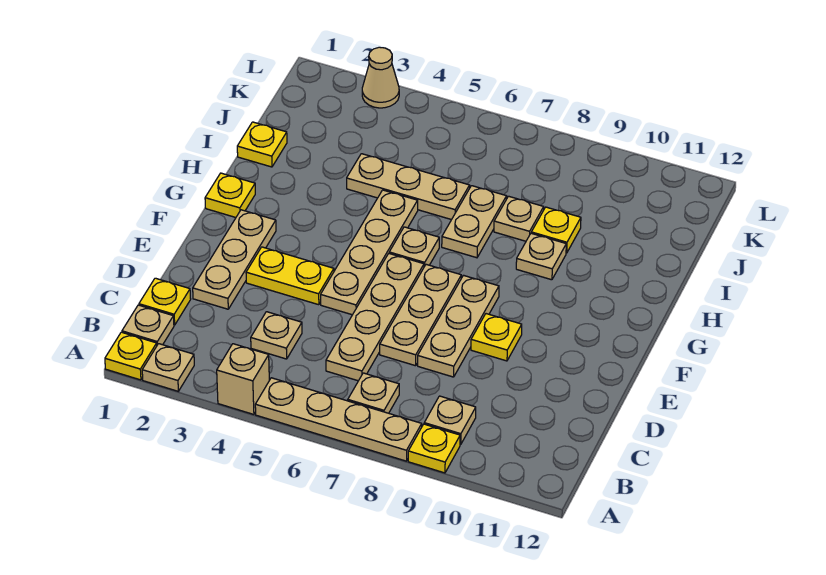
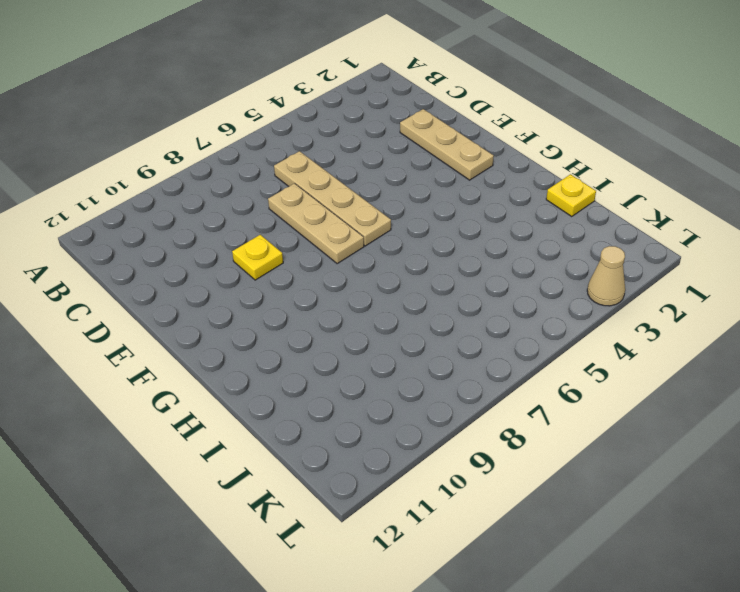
none -> yellow plate A1 level 1
none -> tan plate A2 level 1
none -> tan brick A4 level 1

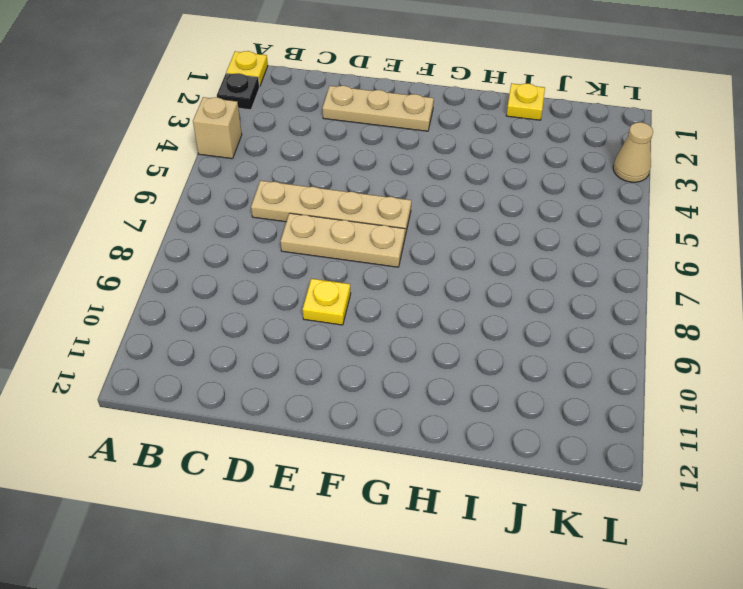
black plate A2 level 1 -> tan plate A2 level 1
none -> tan plate A5:A8 level 1
none -> yellow plate A9 level 1
none -> tan plate B1 level 1

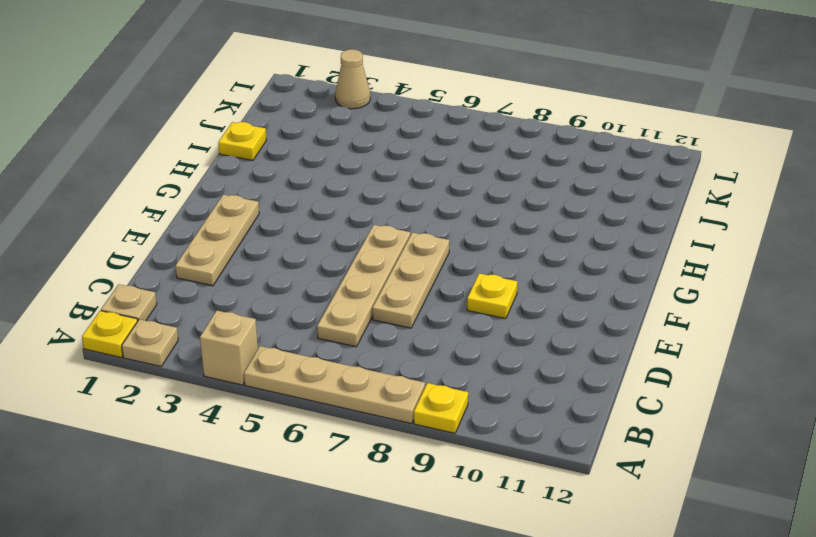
none -> tan plate B7 level 1
none -> tan plate B9 level 1
none -> yellow plate C1 level 1

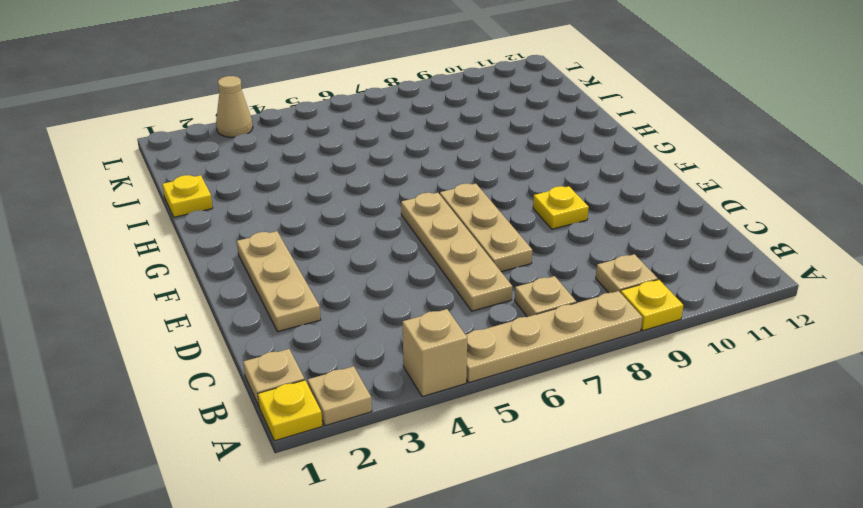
none -> yellow plate C1 level 1
none -> tan plate C4 level 1
none -> tan plate D8:F8 level 1

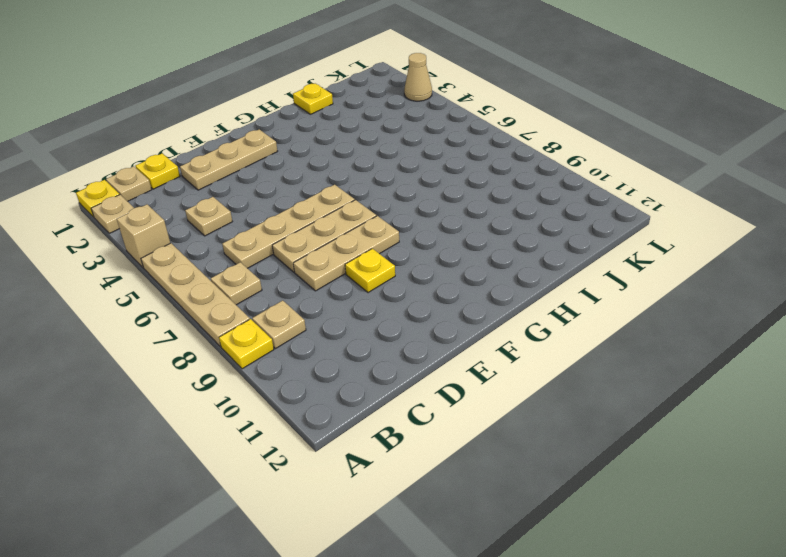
none -> yellow plate E3:E4 level 1
none -> tan plate E5:H5 level 1
none -> yellow plate G1 level 1

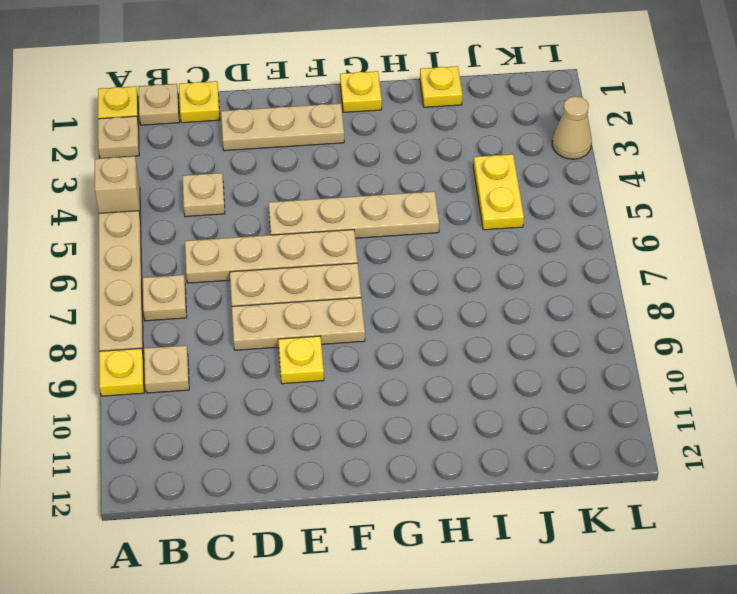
yellow plate J4:J5 level 1 -> yellow plate E3:E4 level 1
none -> tan plate G6 level 1
none -> tan plate H7:I7 level 1
none -> tan plate H9 level 1

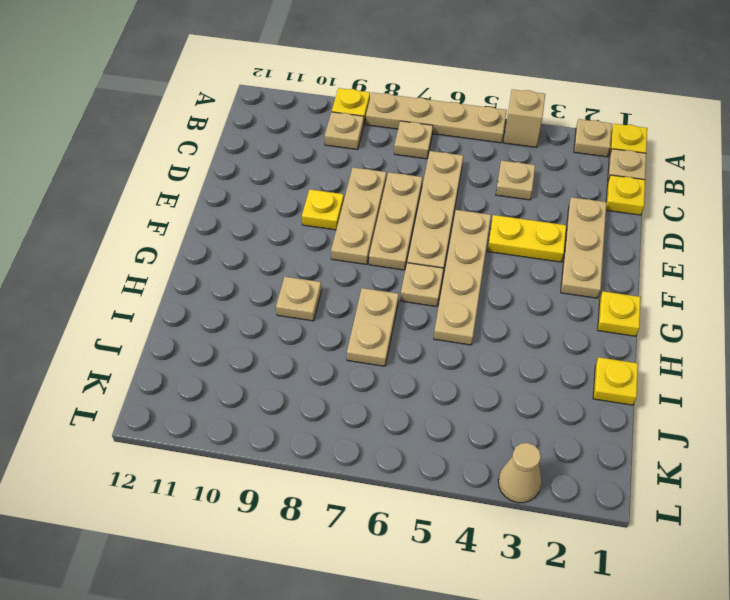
none -> tan plate I4:I6 level 1
none -> tan plate I8 level 1
none -> yellow plate I9 level 1

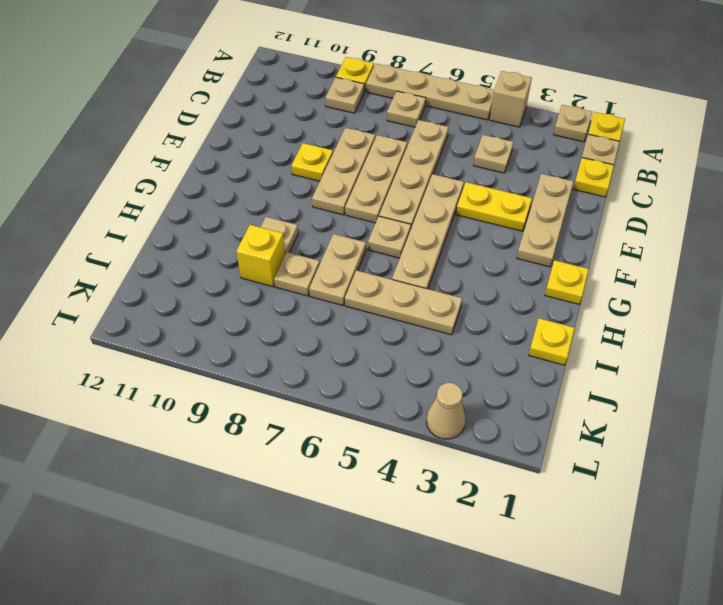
yellow brick I9 level 1 -> yellow plate I9 level 1

